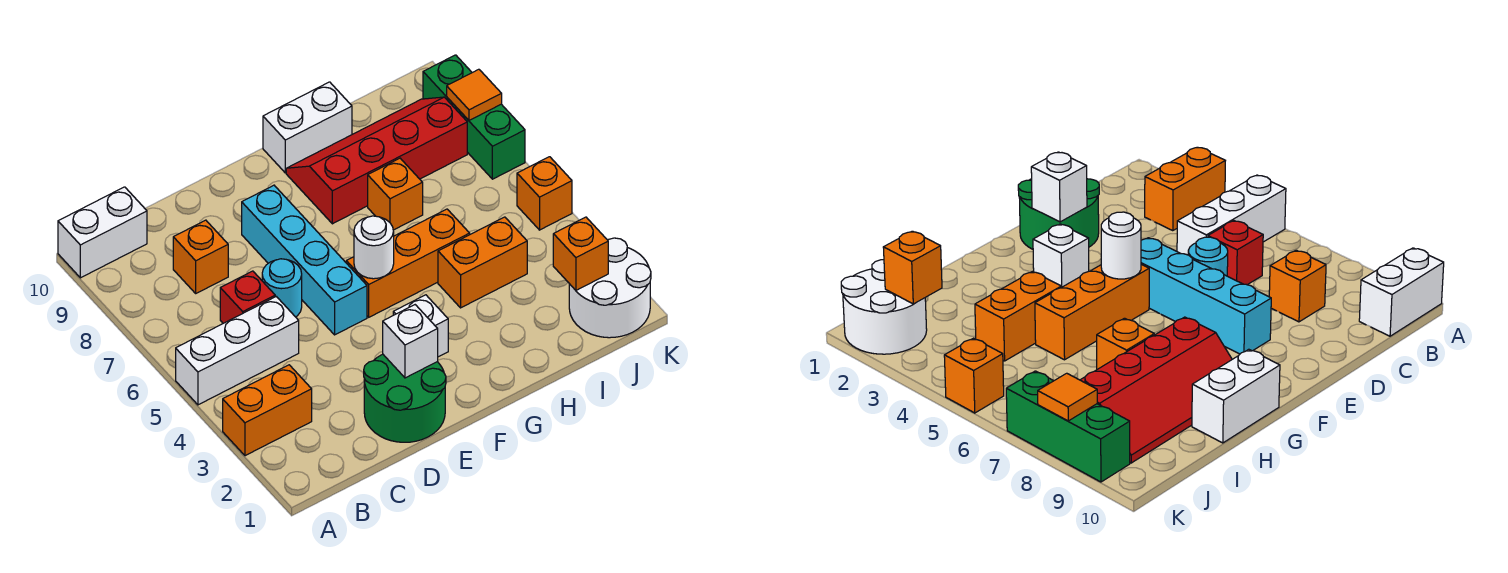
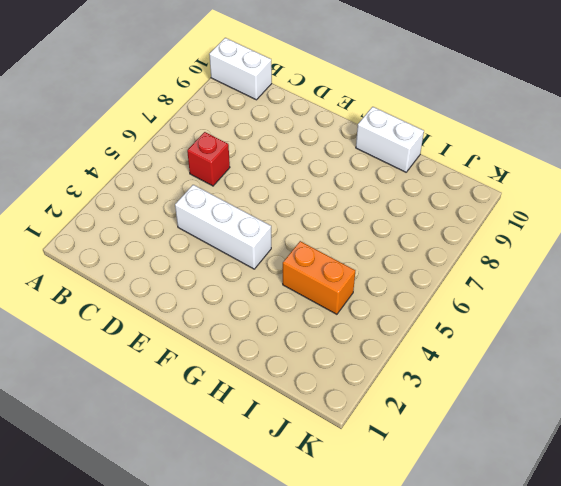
white brick D4:F4 level 1 -> white brick A5:C5 level 1
none -> orange brick A3:B3 level 1
none -> orange brick C8 level 1
none -> green round brick D1:E2 level 1

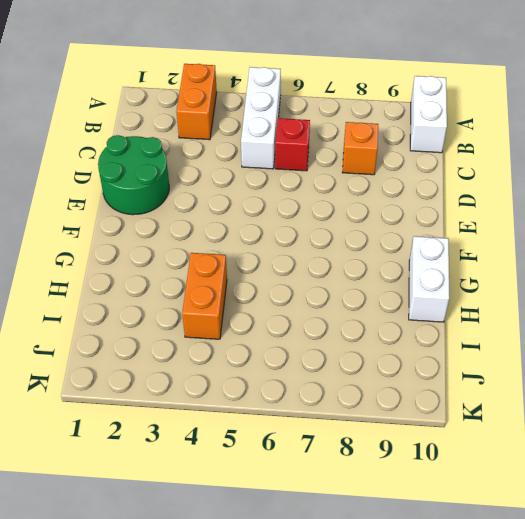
none -> cyan round brick D6 level 1
none -> cyan brick E5:E8 level 1
none -> white brick F3 level 1

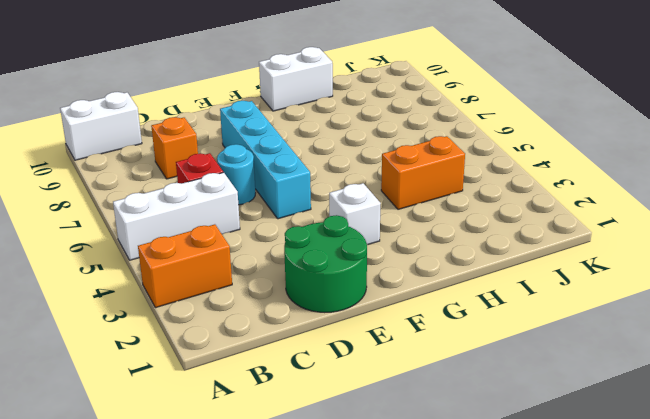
none -> orange brick F5:H5 level 1
none -> red slope G8:J9 level 1 top 8
none -> orange brick H7 level 1

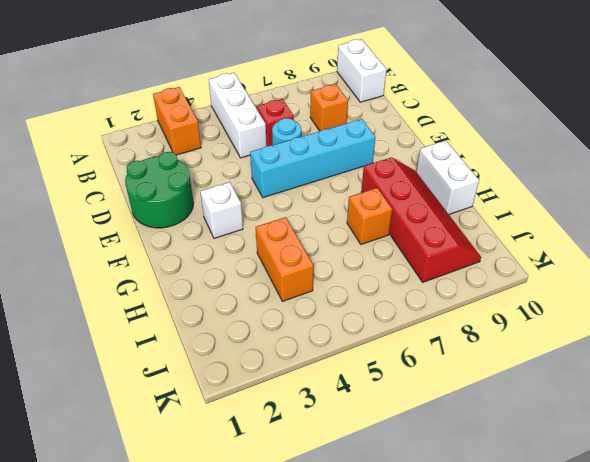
none -> orange brick F5:H5 level 1
none -> white round brick J1:K2 level 1
none -> orange brick K5 level 1

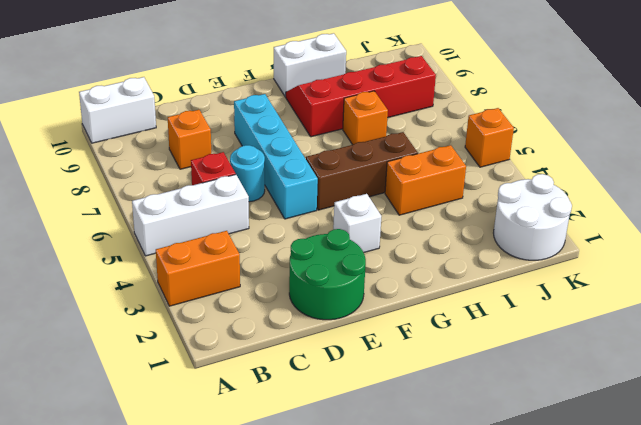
brown brick F5:H5 level 1 -> orange brick F5:H5 level 1
none -> green brick K7:K9 level 1
none -> white brick E2 level 2
none -> white round brick F5 level 2

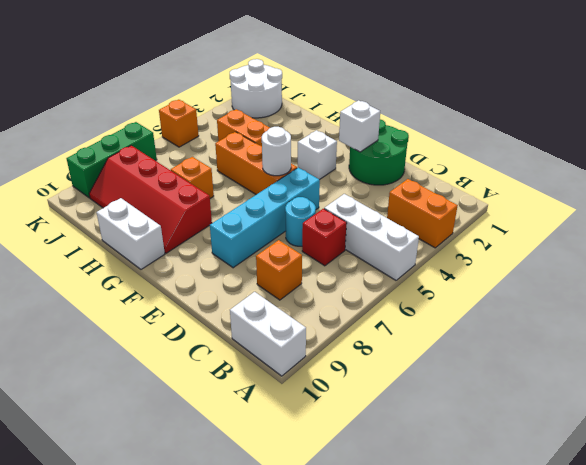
none -> orange brick J2 level 2
none -> orange tile K8 level 2

